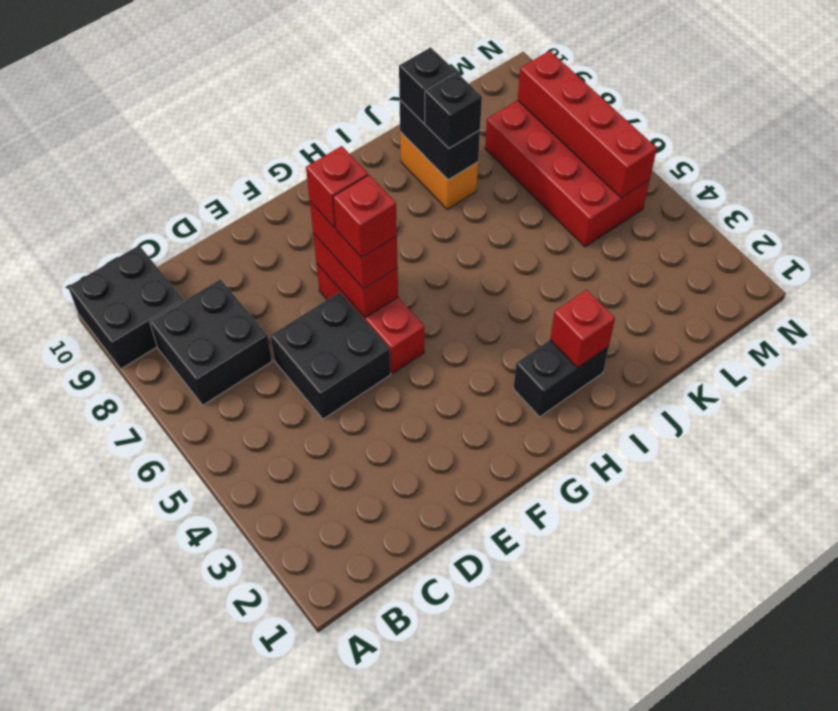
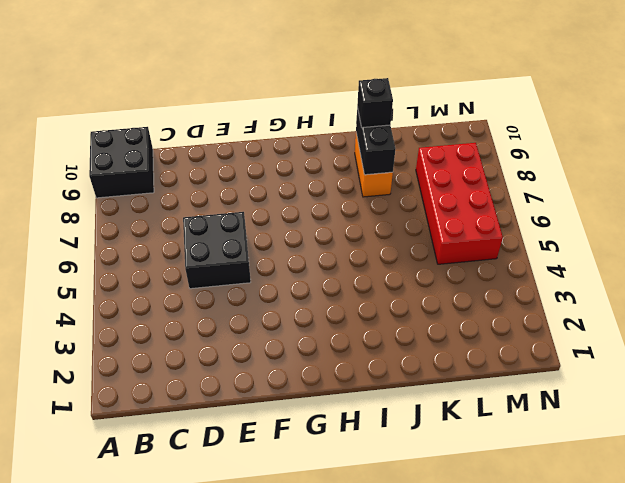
none -> black brick B7:C8 level 1
none -> red brick F5:F7 level 1
none -> black brick H2:I2 level 1

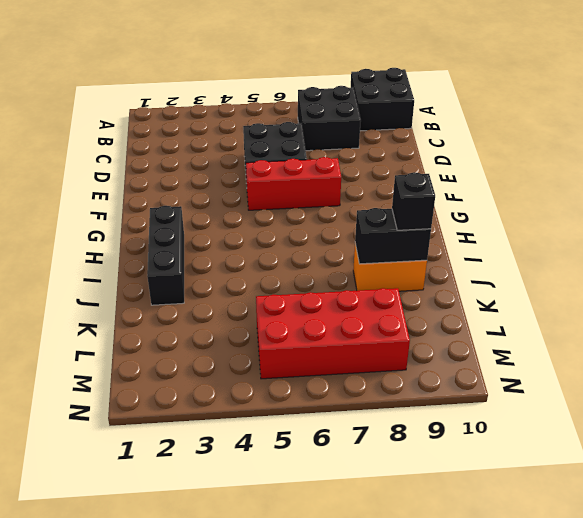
black brick H2:J2 level 1 -> black brick H2:I2 level 1
none -> red brick F6:F7 level 2
none -> red brick I2 level 2
none -> red brick M5:M8 level 2

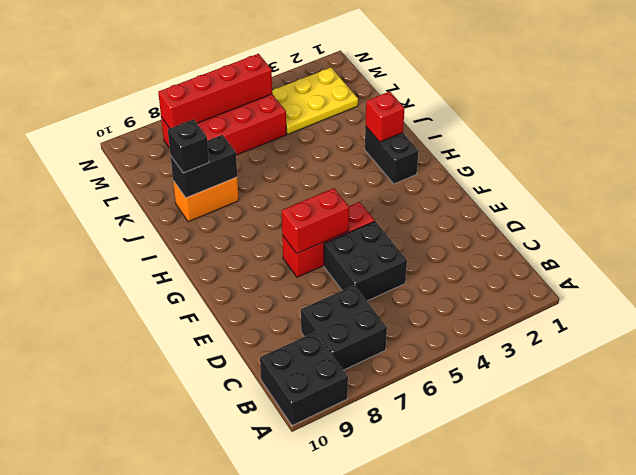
yellow plate L2:M4 level 1 -> none
none -> red brick F6:F7 level 3
none -> black brick J8 level 3
none -> red brick F6 level 4

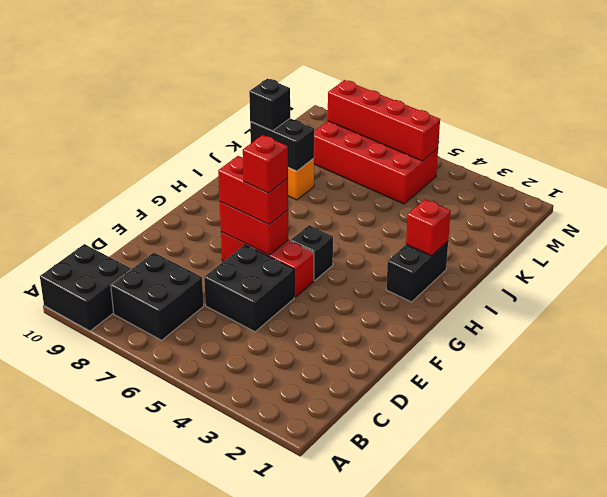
black brick G5 level 1 -> black brick J8 level 3
none -> red brick F7 level 4

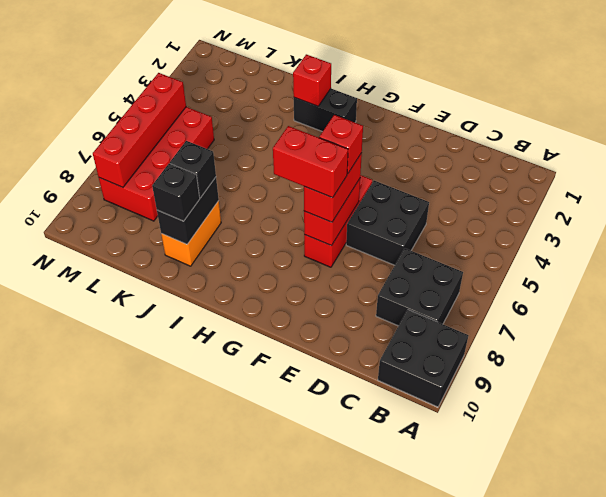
red brick F7:G7 level 4 -> red brick F7 level 4

